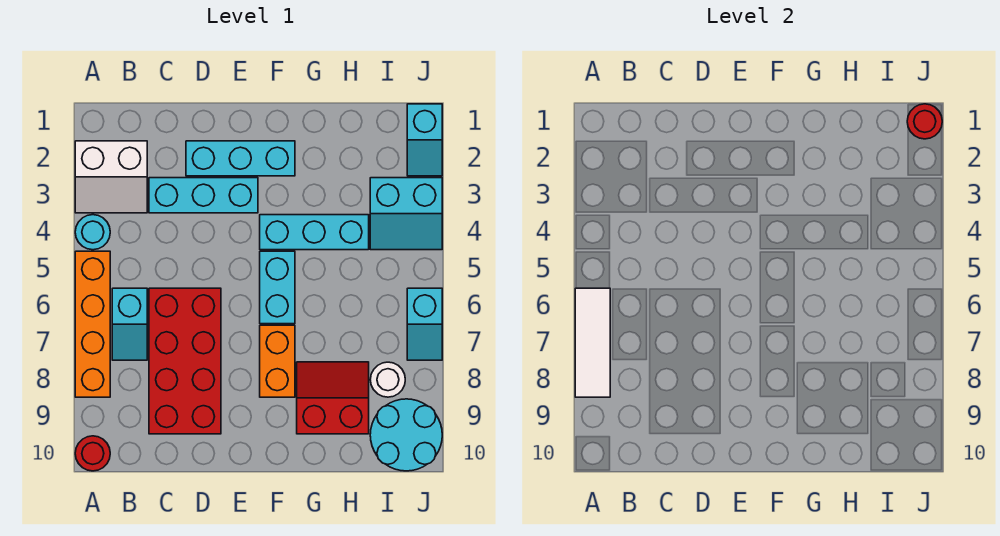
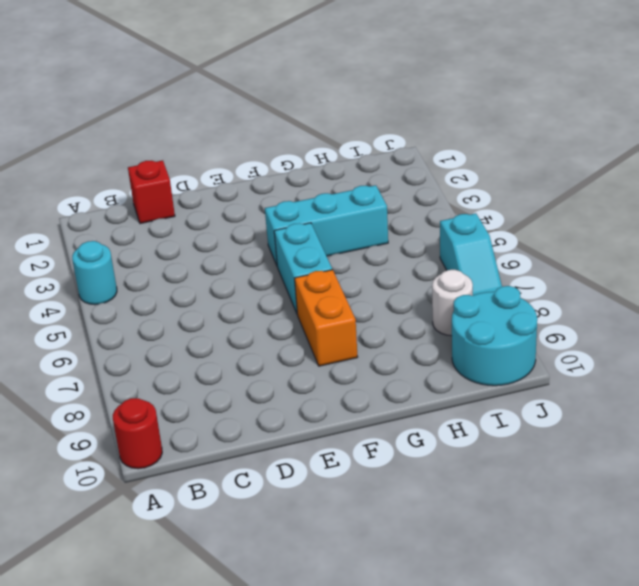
red brick C1 level 1 -> none
none -> white slope A2:B3 level 1 top 2
none -> orange brick A5:A8 level 1
none -> cyan slope B6:B7 level 1 top 6

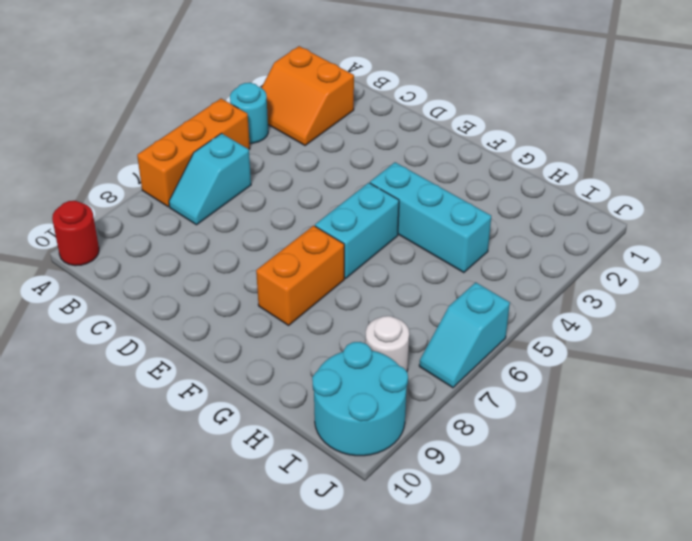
orange slope A2:B3 level 1 top 2 -> white slope A2:B3 level 1 top 2
orange brick A5:A7 level 1 -> orange brick A5:A8 level 1
none -> cyan brick C3:E3 level 1
none -> red brick C6:D9 level 1
none -> cyan brick D2:F2 level 1

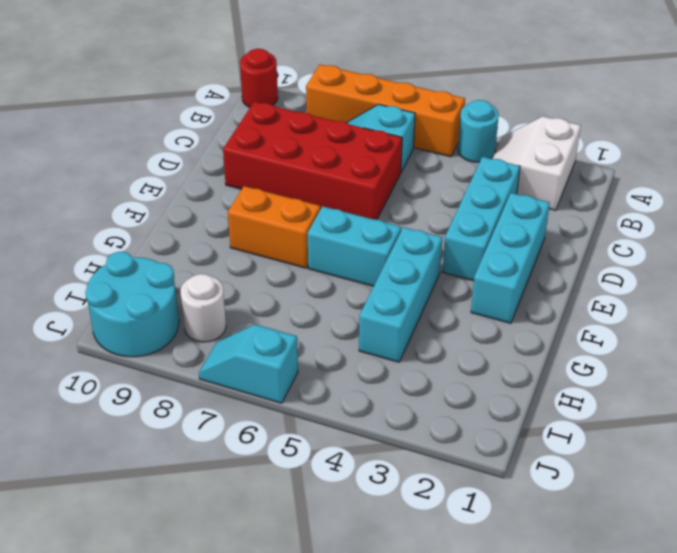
none -> red slope G8:H9 level 1 top 9
none -> cyan slope I3:J4 level 1 top 3
none -> cyan slope J1:J2 level 1 top 1

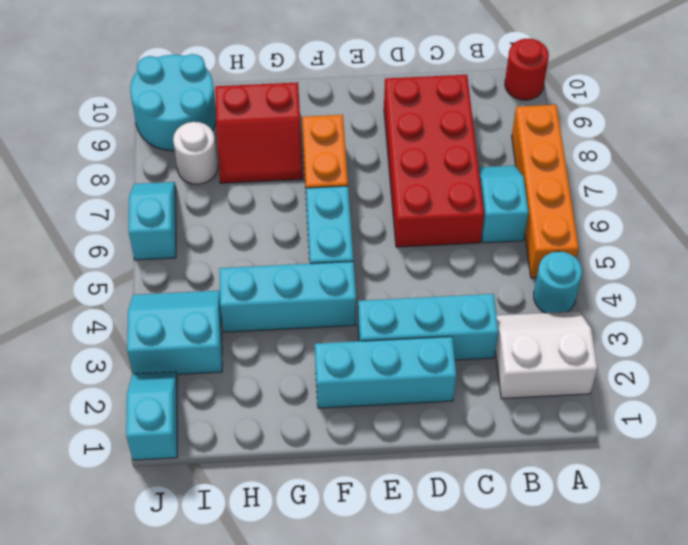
none -> white tile A6:A8 level 2
none -> red round brick J1 level 2

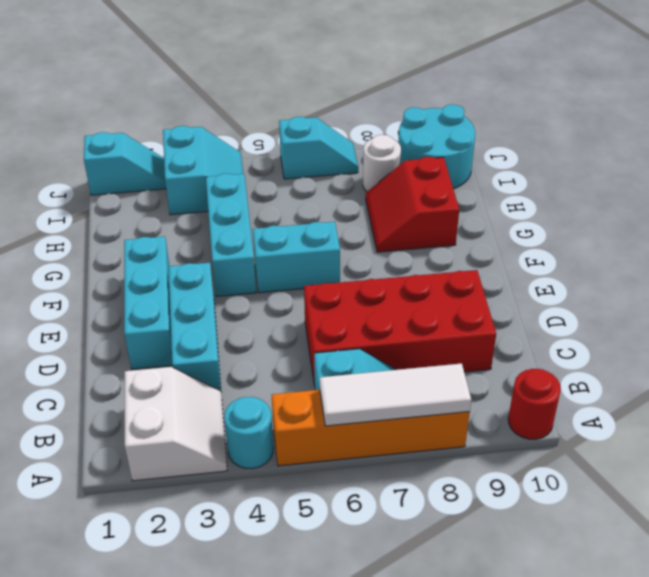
none -> orange brick F7:F8 level 1
none -> red round brick J1 level 2

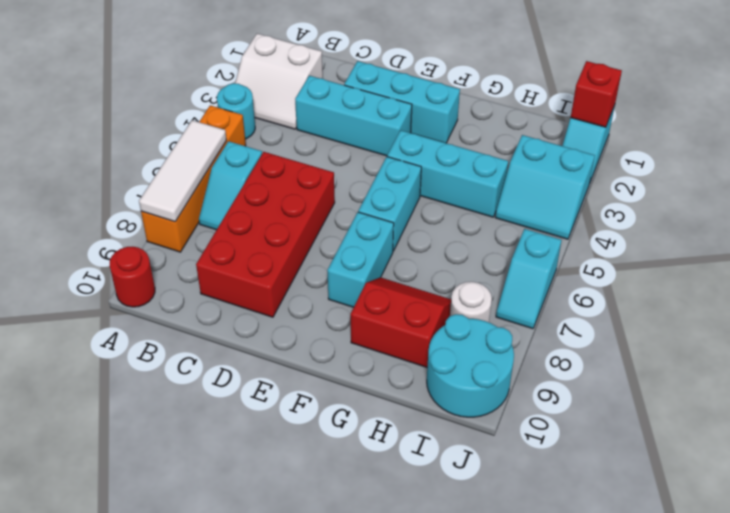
cyan brick F7:F8 level 1 -> orange brick F7:F8 level 1
red brick J1 level 2 -> red round brick J1 level 2

